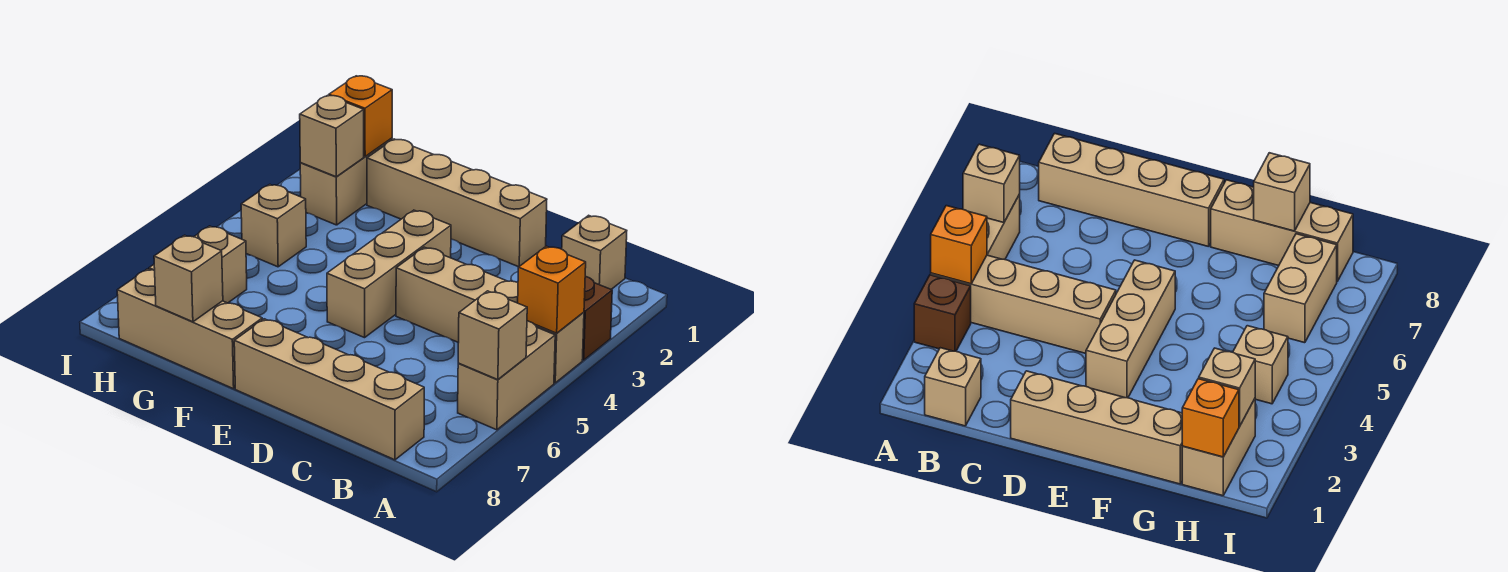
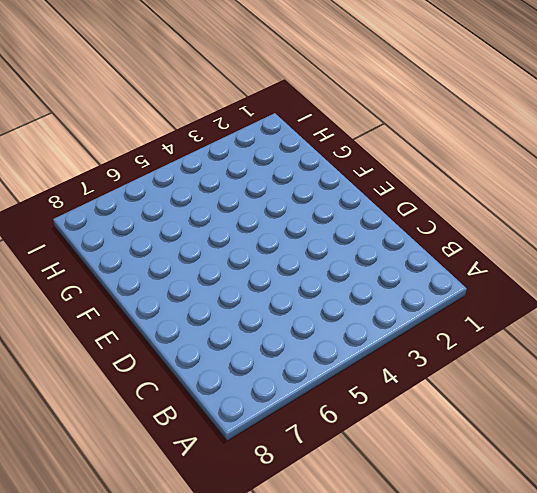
none -> brown brick A3 level 1
none -> tan brick A4:D4 level 1
none -> tan brick A5:A6 level 1

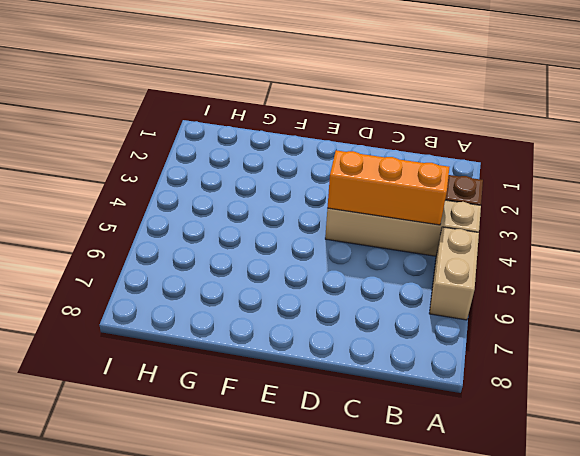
orange brick B4:D4 level 2 -> none
none -> tan brick B1 level 1
none -> tan brick B8:E8 level 1
none -> tan brick D1:G1 level 1

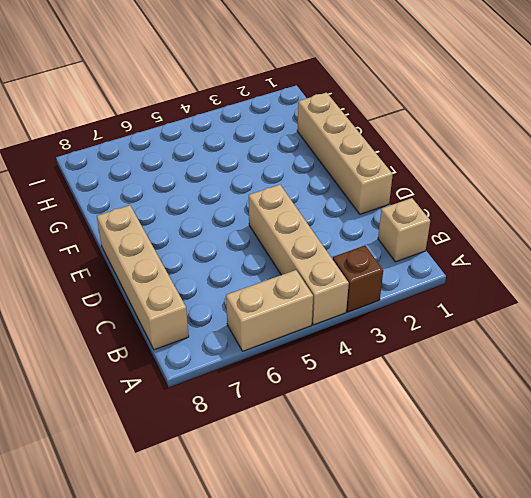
none -> tan brick E3:E5 level 1
none -> tan brick F8:H8 level 1
none -> tan brick H1:H2 level 1

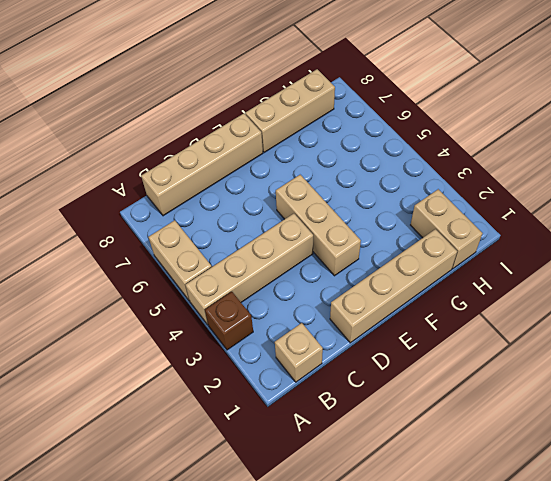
none -> tan brick H4 level 1
none -> tan brick H6:H7 level 1
none -> orange brick A4 level 2

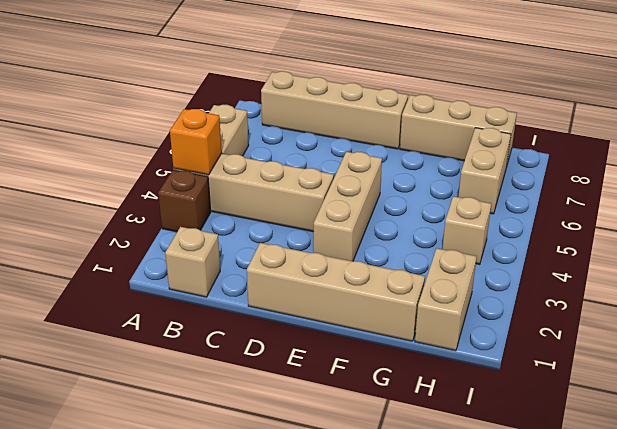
none -> tan brick A6 level 2
none -> tan brick G8 level 2
none -> orange brick H1 level 2

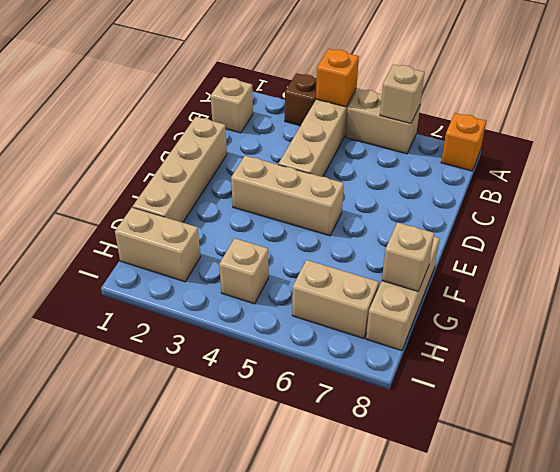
orange brick A8 level 1 -> orange brick H1 level 2
none -> tan brick B8:E8 level 1
none -> tan brick H2 level 2

